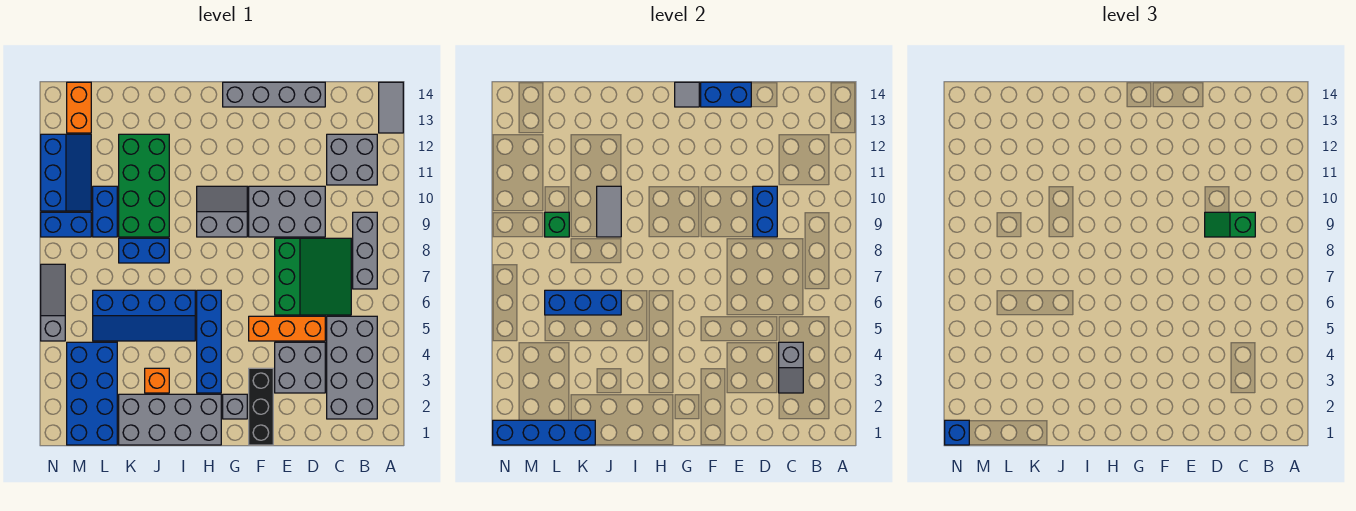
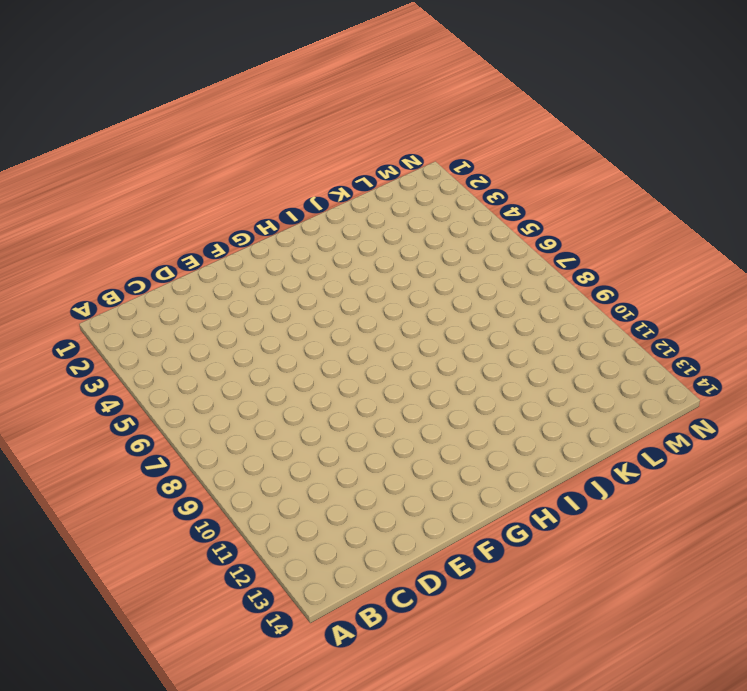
none -> grey tile A13:A14 level 1
none -> grey brick B2:C5 level 1
none -> grey brick B7:B9 level 1
none -> grey brick B11:C12 level 1

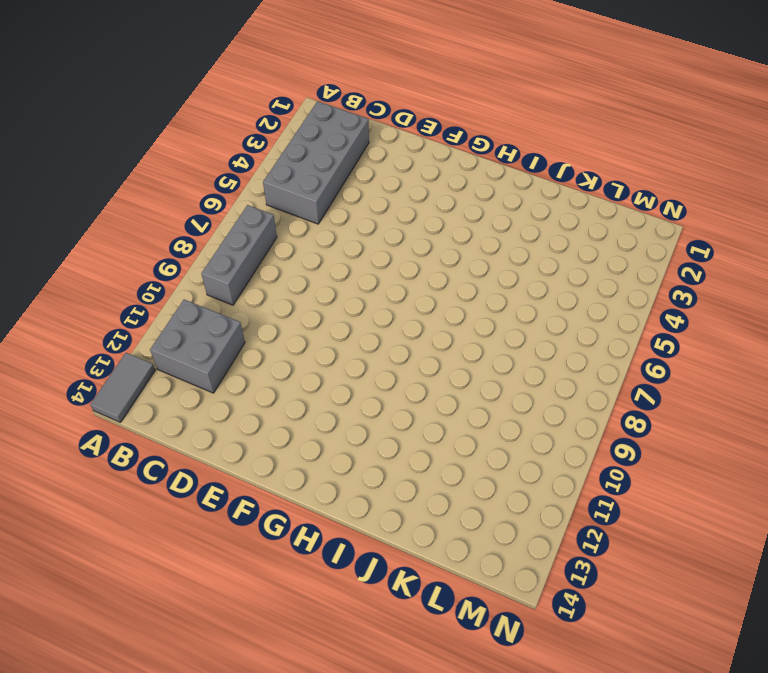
none -> green slope C6:E8 level 1 top E
none -> grey brick D3:E4 level 1
none -> orange brick D5:F5 level 1
none -> grey brick D9:F10 level 1

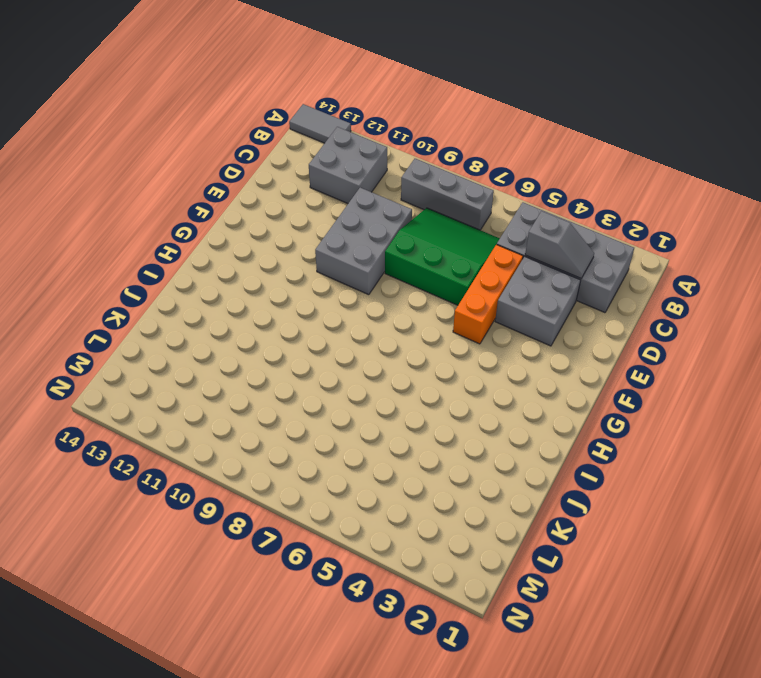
none -> grey brick D14:G14 level 1
none -> black brick F1:F3 level 1
none -> grey brick G2 level 1
none -> grey slope G9:H10 level 1 top 9

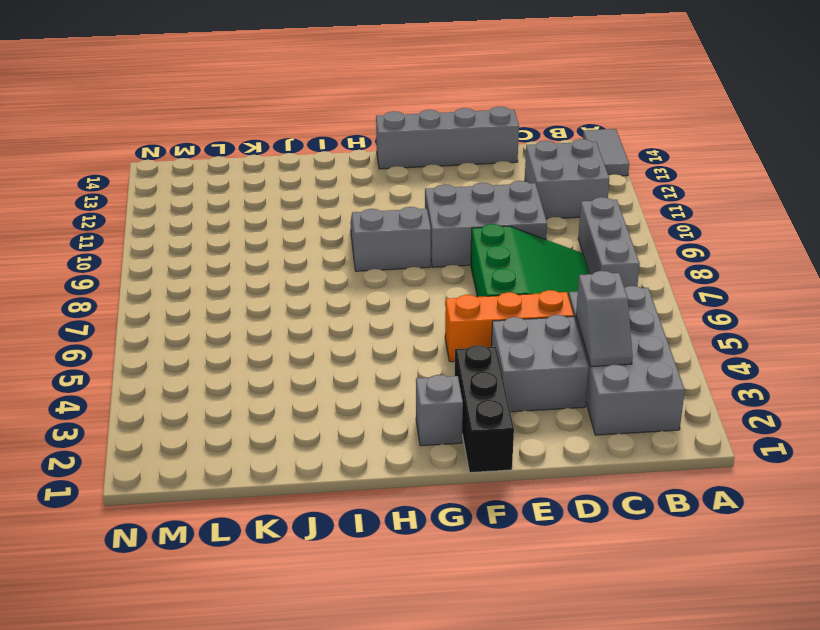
none -> grey brick H1:K2 level 1
none -> blue brick H3:H6 level 1
none -> blue slope I5:L6 level 1 top 6
none -> orange brick J3 level 1

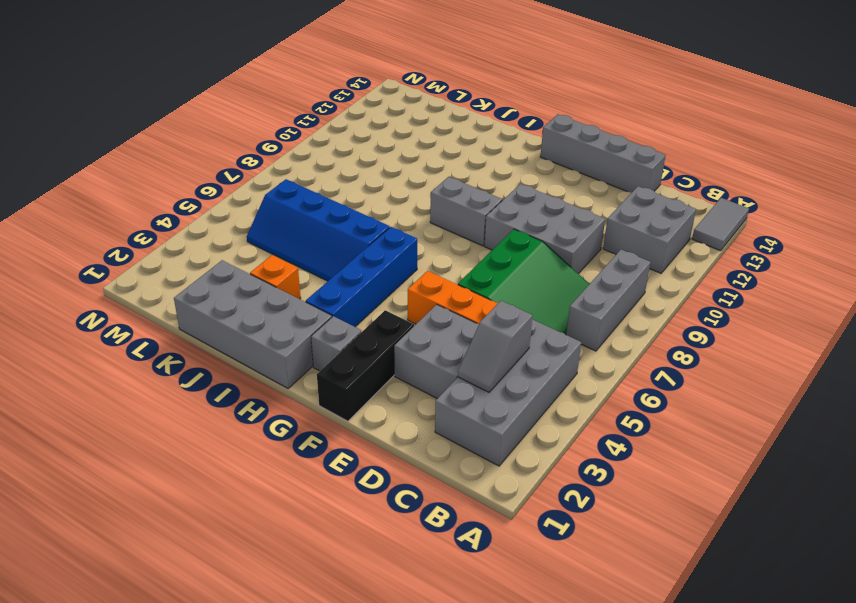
none -> blue brick J8:K8 level 1
none -> green brick J9:K12 level 1
none -> blue brick L1:M4 level 1
none -> blue brick L9:L10 level 1

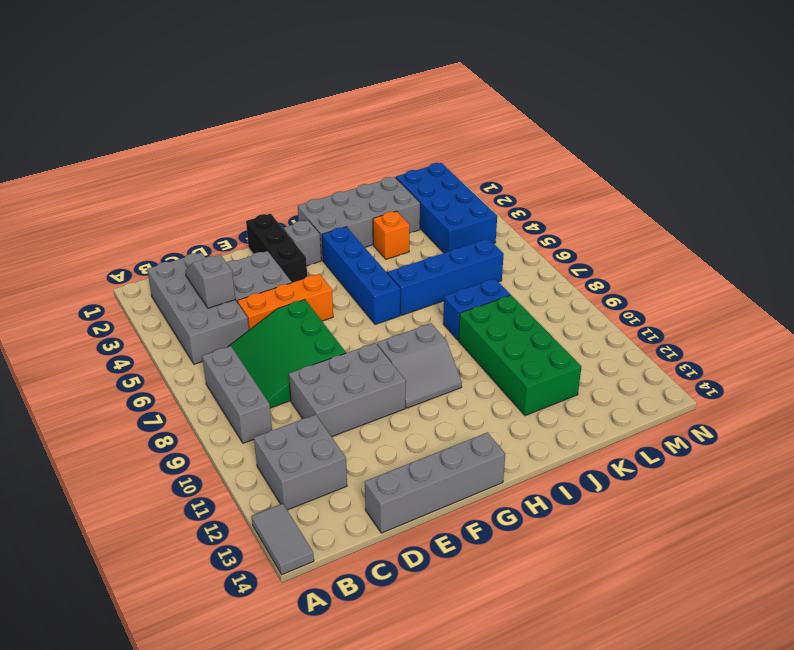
none -> blue brick L9:L10 level 1
none -> blue brick M9:N9 level 1
none -> blue slope M10:N12 level 1 top N
none -> orange brick M13:M14 level 1

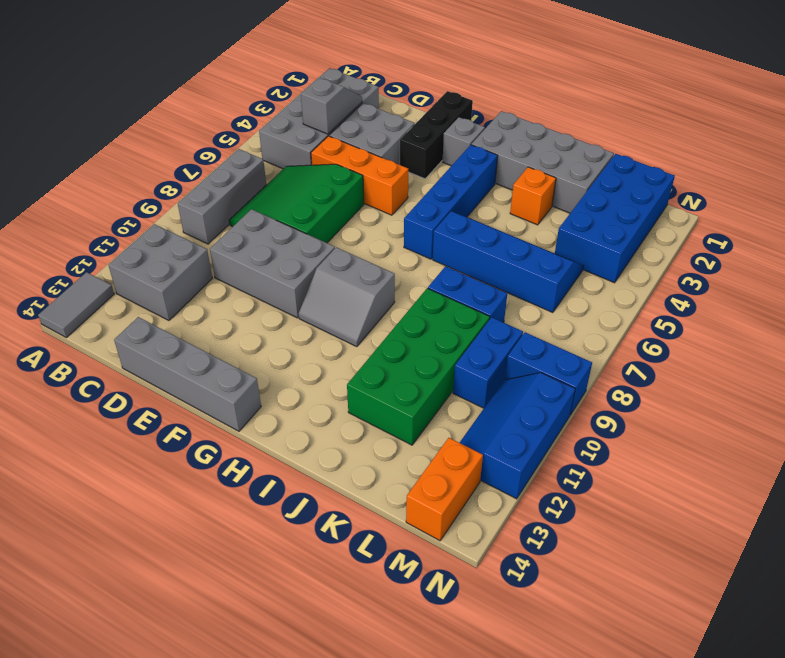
none -> grey slope N5:N7 level 1 top 5
none -> blue brick D9:D10 level 2
none -> blue brick E14:F14 level 2
none -> grey tile G14 level 2

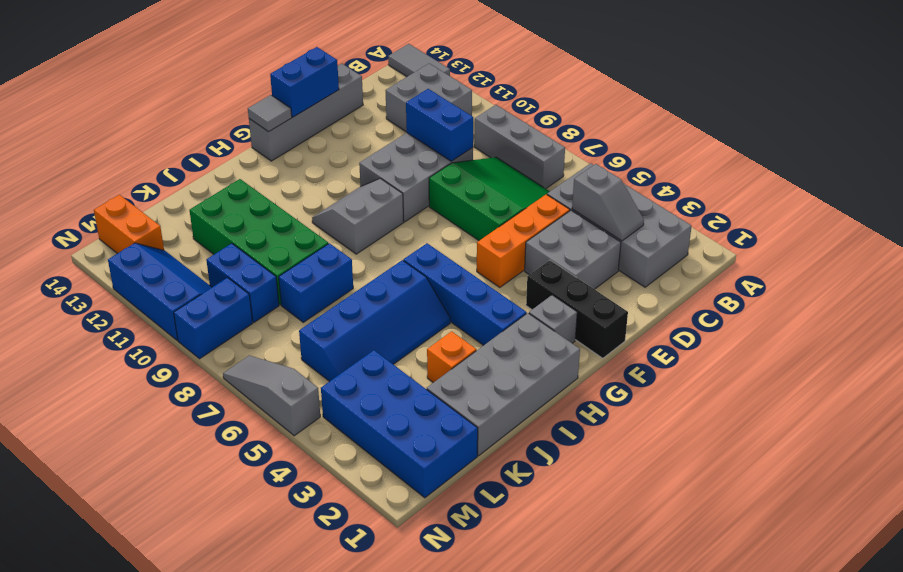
none -> blue brick J6:L6 level 2
none -> grey tile J9:J10 level 2
none -> blue brick K1:N1 level 2
none -> green brick L9 level 2

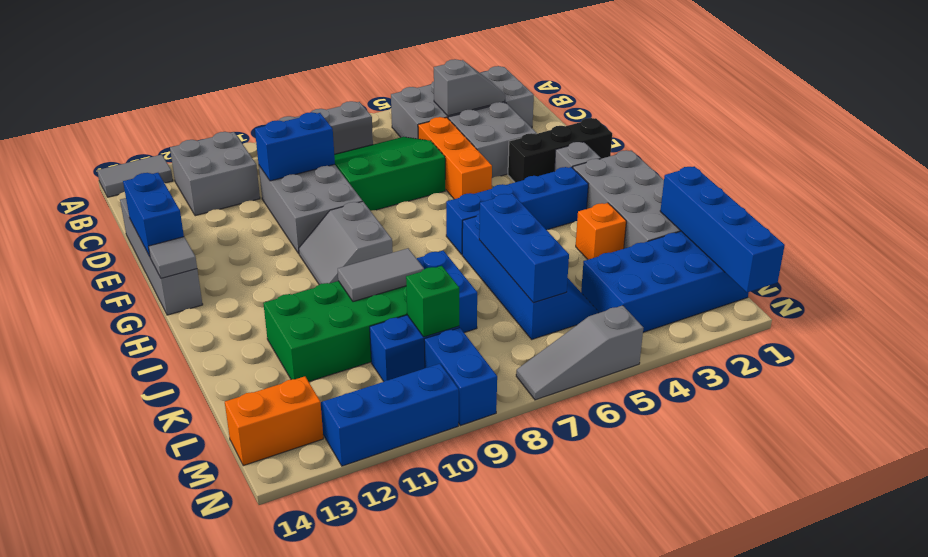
none -> green slope C9:D9 level 3 top C
none -> blue brick N1 level 3

